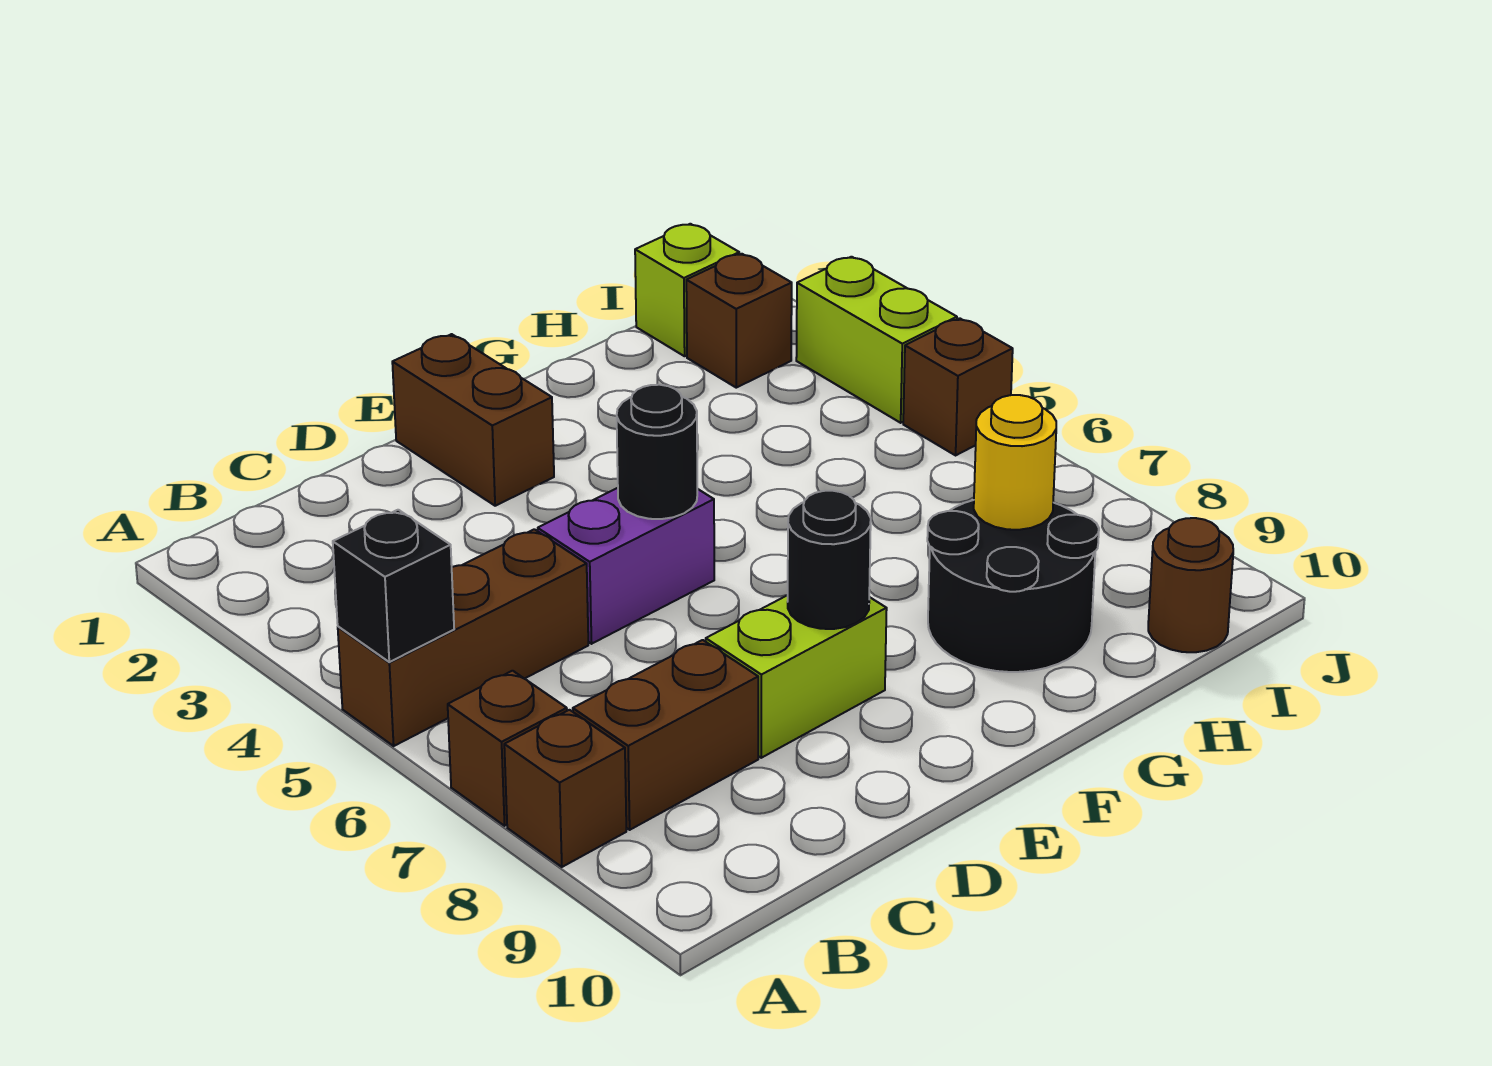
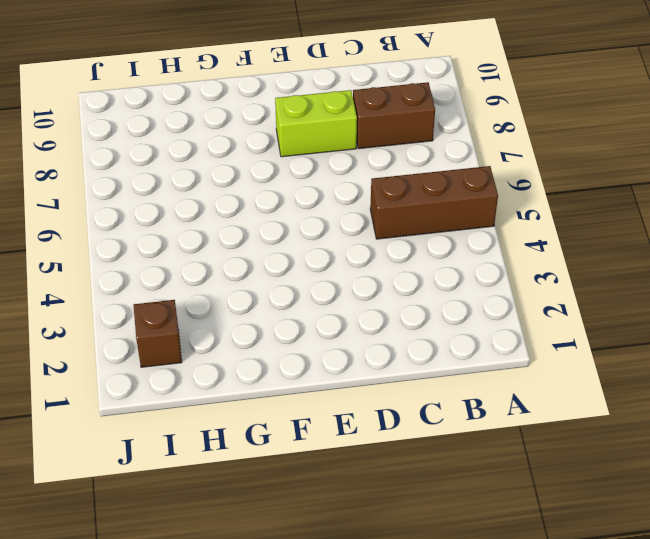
none -> brown brick A7 level 1
none -> brown brick A8 level 1
none -> purple brick D5:E5 level 1

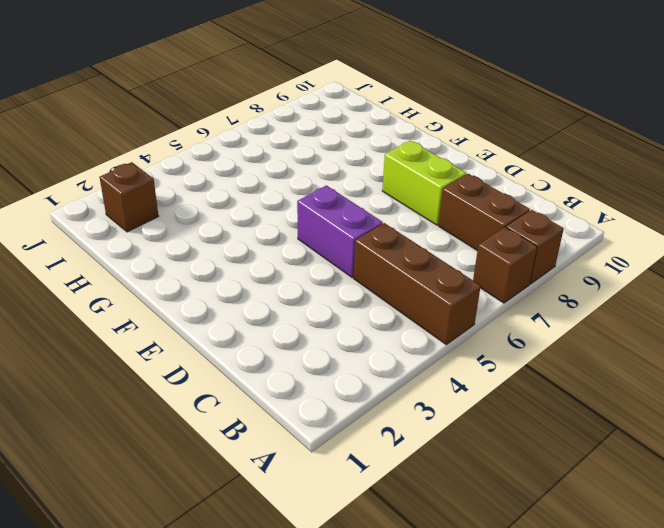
none -> brown brick E1:E2 level 1
none -> black round brick G8:H9 level 1
none -> lime brick I1 level 1

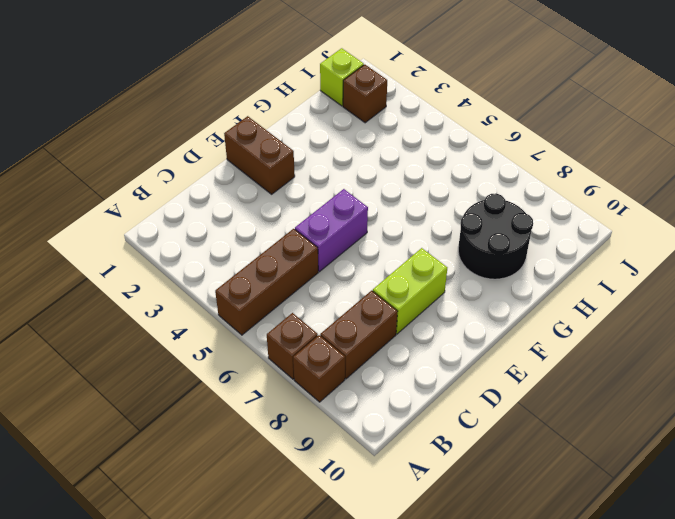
none -> brown round brick I10 level 1
none -> lime brick J3:J4 level 1
none -> brown brick J5 level 1

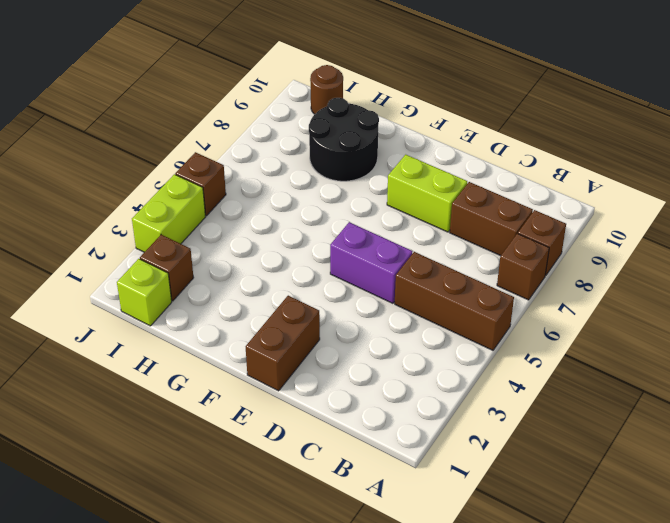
none -> black brick A5 level 2
none -> black round brick E5 level 2
none -> black round brick E8 level 2

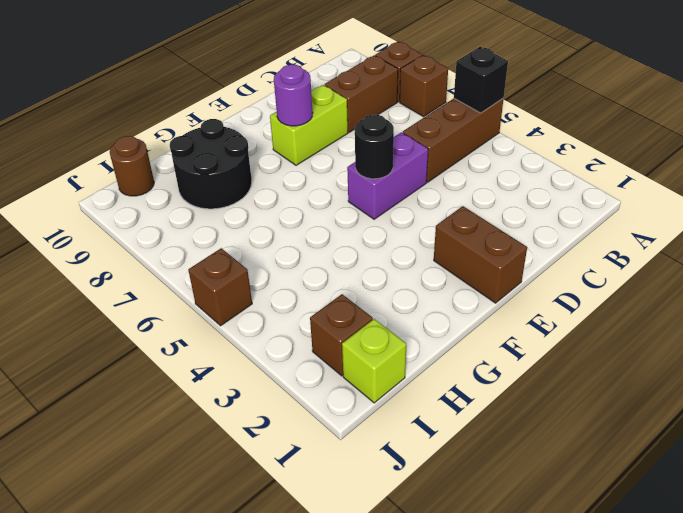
purple round brick E8 level 2 -> black round brick E8 level 2
none -> lime brick J3:J4 level 1
none -> yellow round brick H8 level 2

